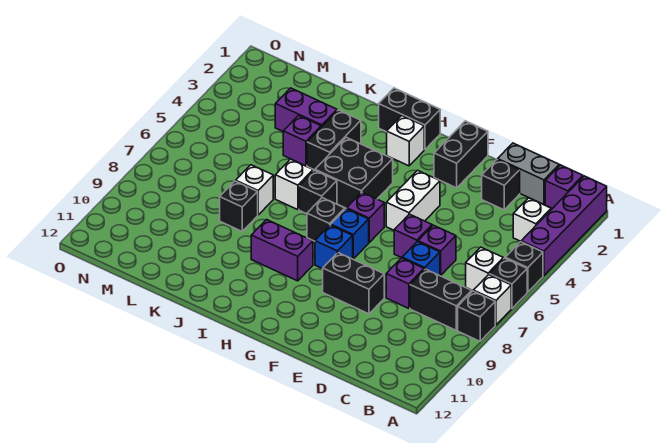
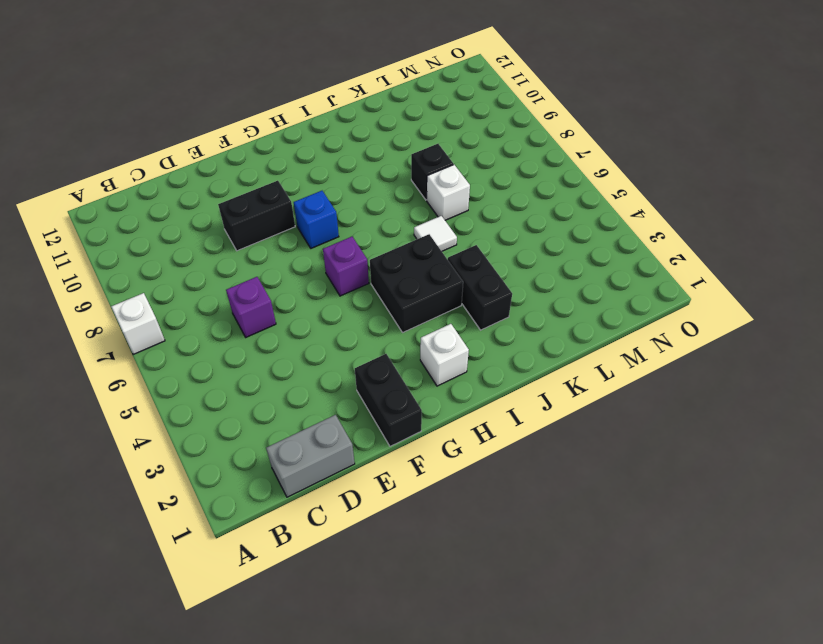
white tile J6 level 1 -> white brick J6 level 1
none -> purple brick A1:A4 level 1
none -> black brick A5 level 1
none -> black brick A6 level 1
none -> black brick A8 level 1

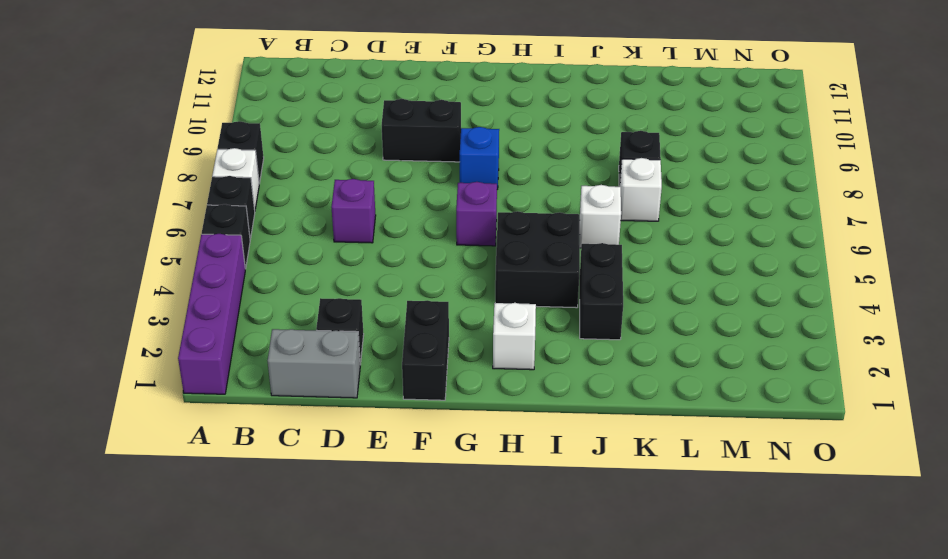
none -> purple brick B1 level 1
none -> white brick B3 level 1
none -> white brick B6 level 1
none -> black brick B8:C8 level 1

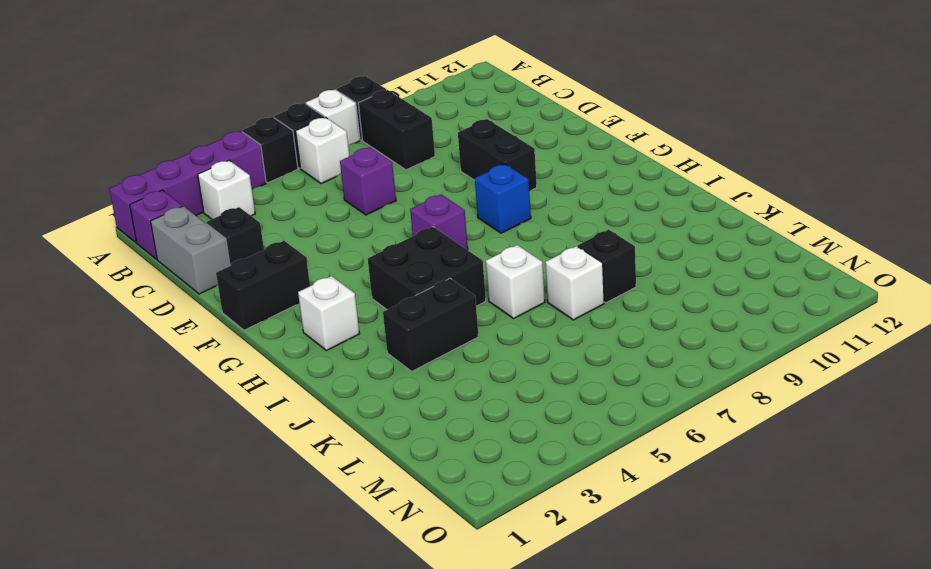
none -> blue brick D7 level 1
none -> purple brick D8 level 1
none -> purple brick E6 level 1
none -> white brick F4:F5 level 1

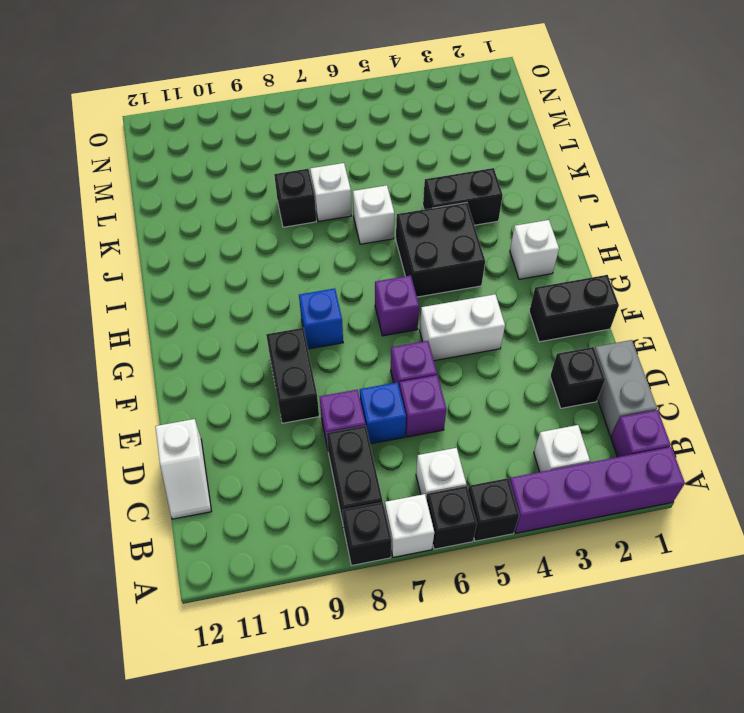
white slope C12:D12 level 1 top D -> none
none -> blue brick G7 level 1
none -> black brick H1:I1 level 1
none -> black brick H7 level 1
none -> purple brick H9:I9 level 1

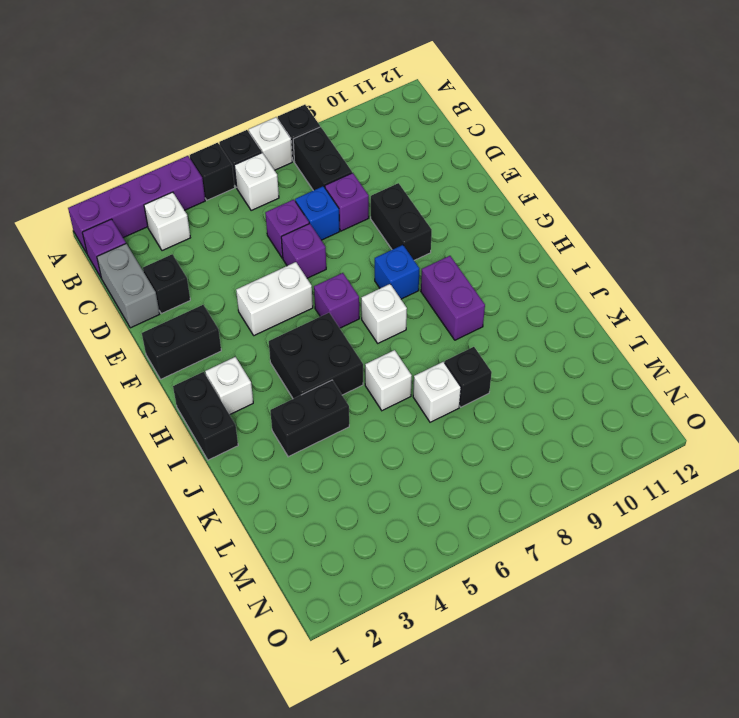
white brick H7 level 1 -> black brick H7 level 1
none -> blue brick G7 level 1
none -> black brick I6 level 1
none -> purple brick K3:L3 level 1
none -> purple brick K4 level 1

